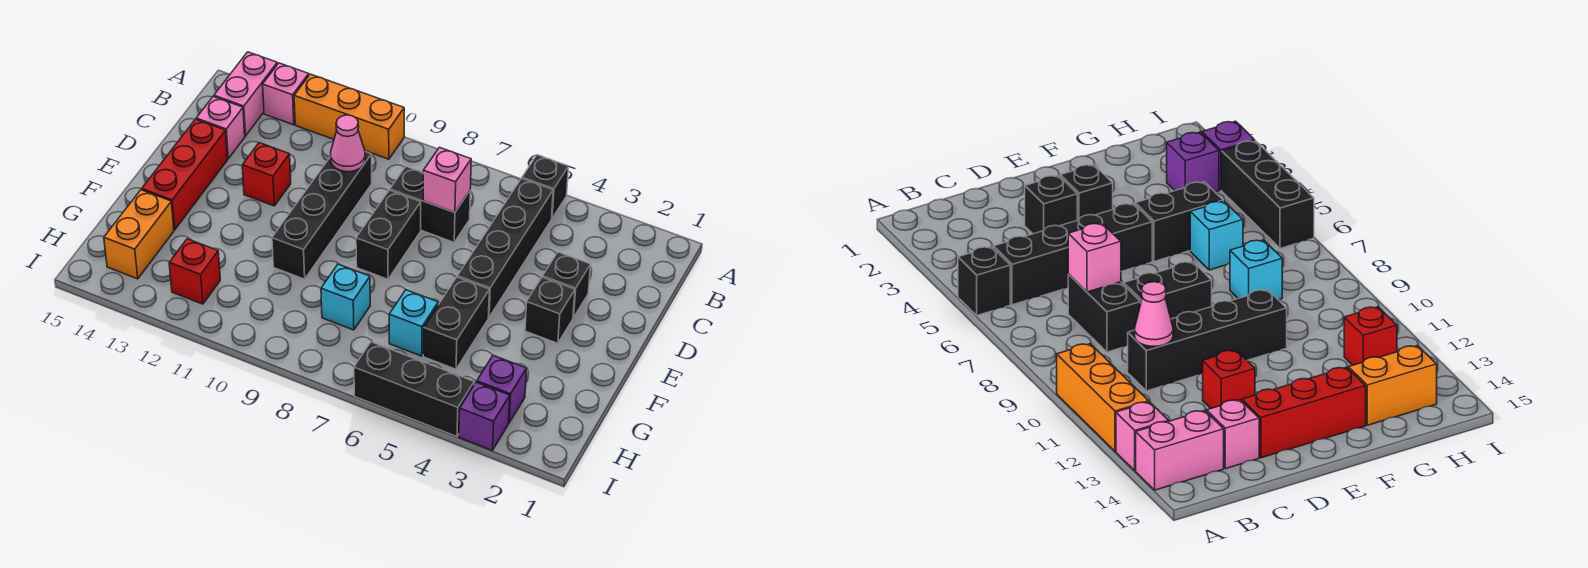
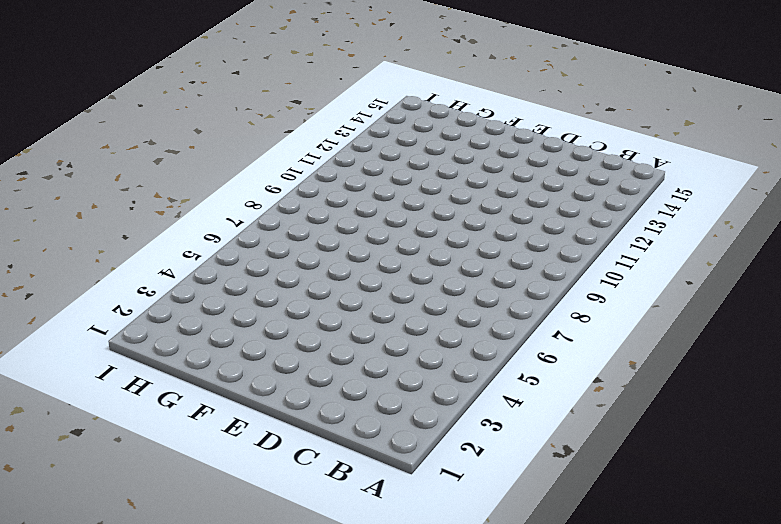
none -> black brick A5 level 1
none -> orange brick A10:A12 level 1
none -> pink brick A13 level 1

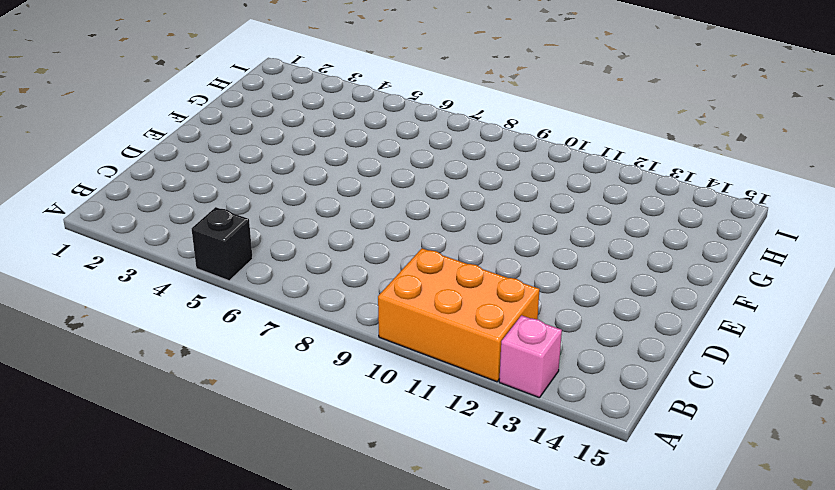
orange brick A10:B12 level 1 -> orange brick A10:A12 level 1
none -> pink brick A14:B14 level 1
none -> black brick B5:E5 level 1
none -> black brick C7:C8 level 1

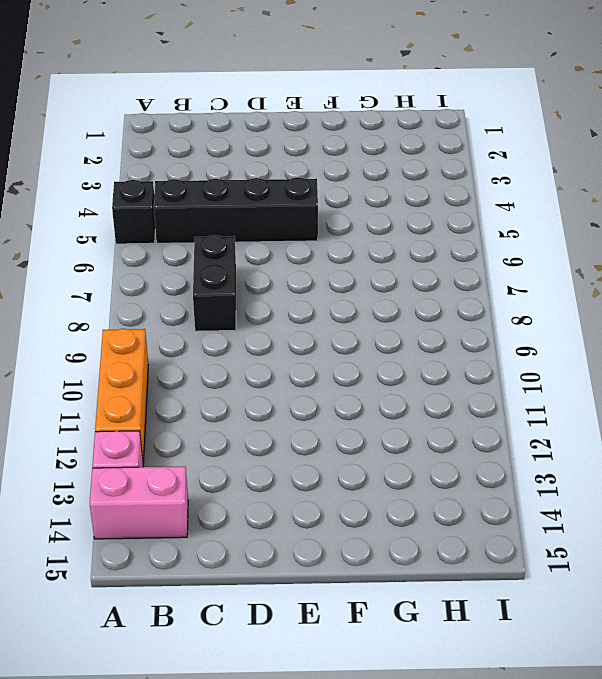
none -> black brick C10:F10 level 1
none -> pink brick C14 level 1
none -> black brick D3 level 1

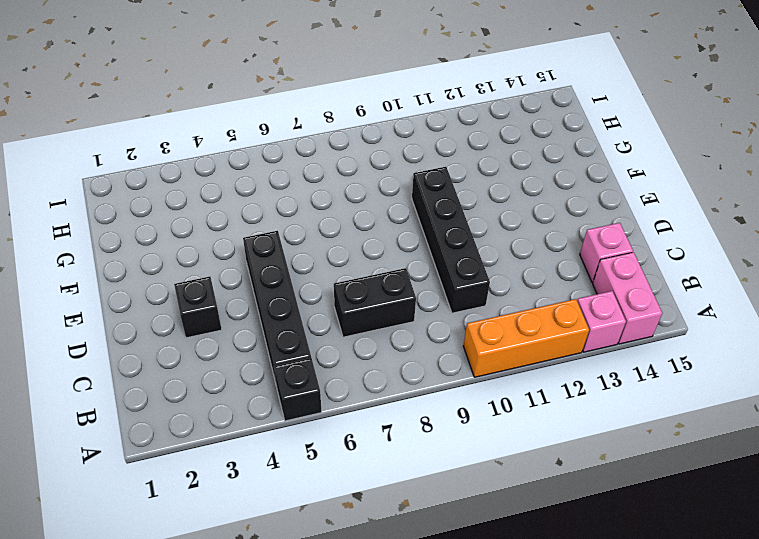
none -> black brick D8:E8 level 1
none -> red brick D12 level 1
none -> red brick D14:F14 level 1

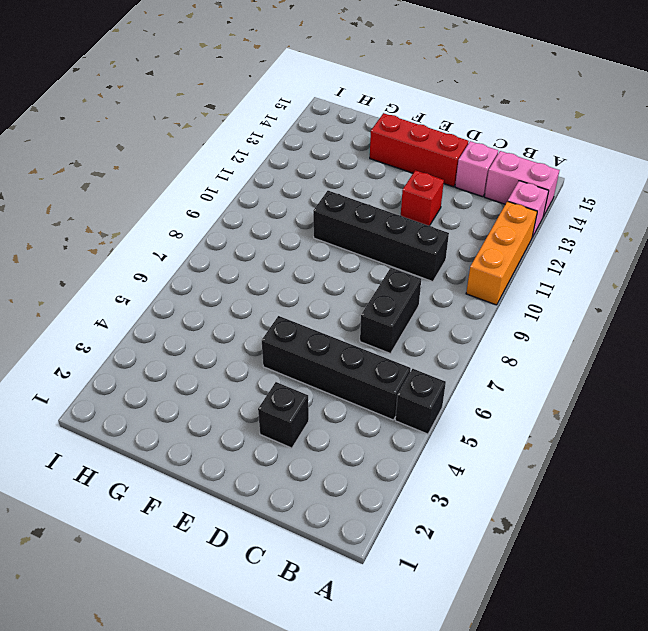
none -> black brick D8:E8 level 1
none -> black brick E3 level 1
none -> black brick F5:G5 level 1

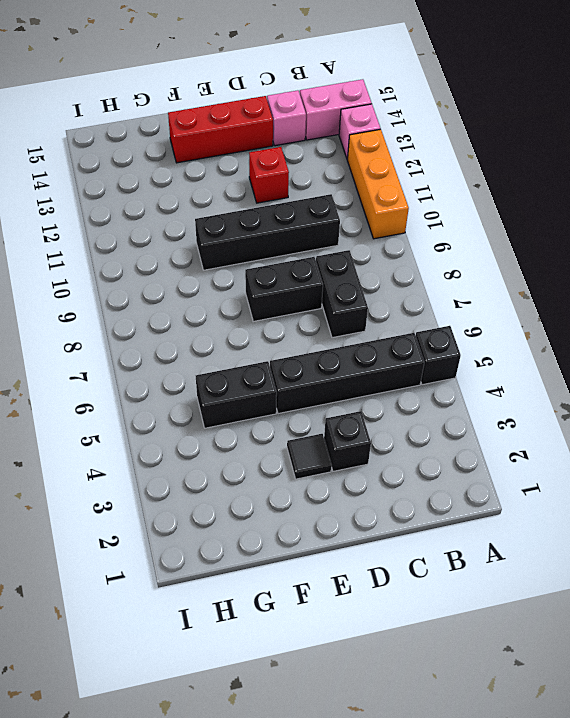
black tile E3 level 1 -> black brick E3 level 1
none -> cyan brick G6 level 1
none -> cyan brick G8 level 1
none -> orange brick G14:H14 level 1

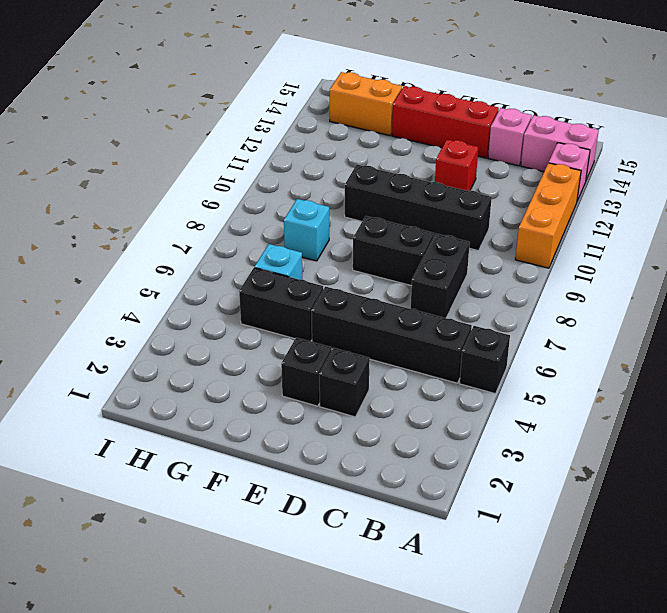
none -> purple brick H3 level 1
none -> red brick H12 level 1
none -> purple brick I3 level 1

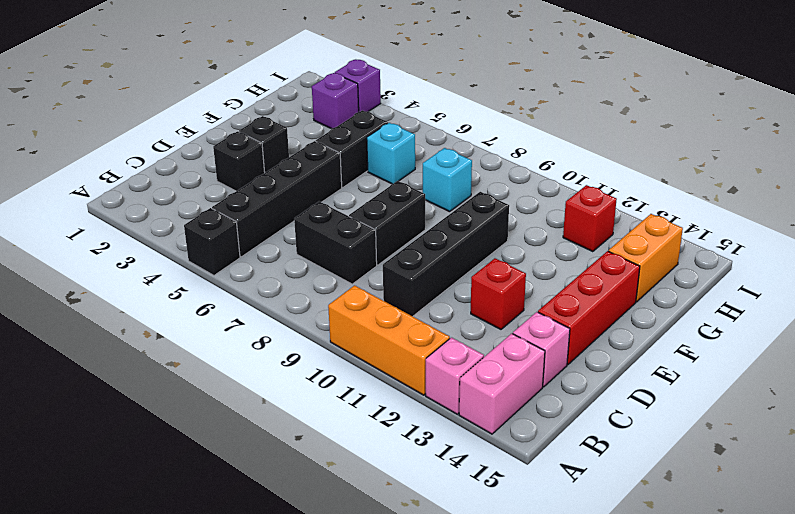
none -> black brick I4:I6 level 1
none -> pink brick C7 level 2
none -> pink cone C10 level 2

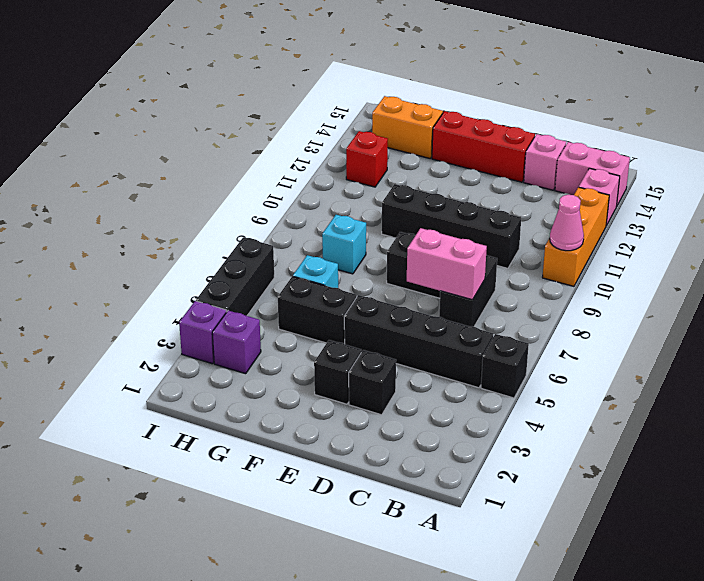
pink cone A10 level 2 -> pink cone C10 level 2
pink brick C7:D7 level 2 -> pink brick C7 level 2
none -> red brick D12 level 1

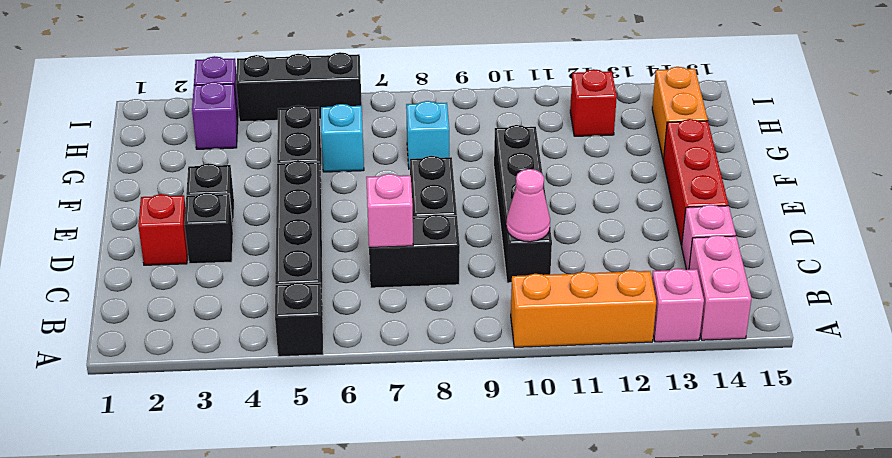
red brick D2 level 1 -> red brick D12 level 1

